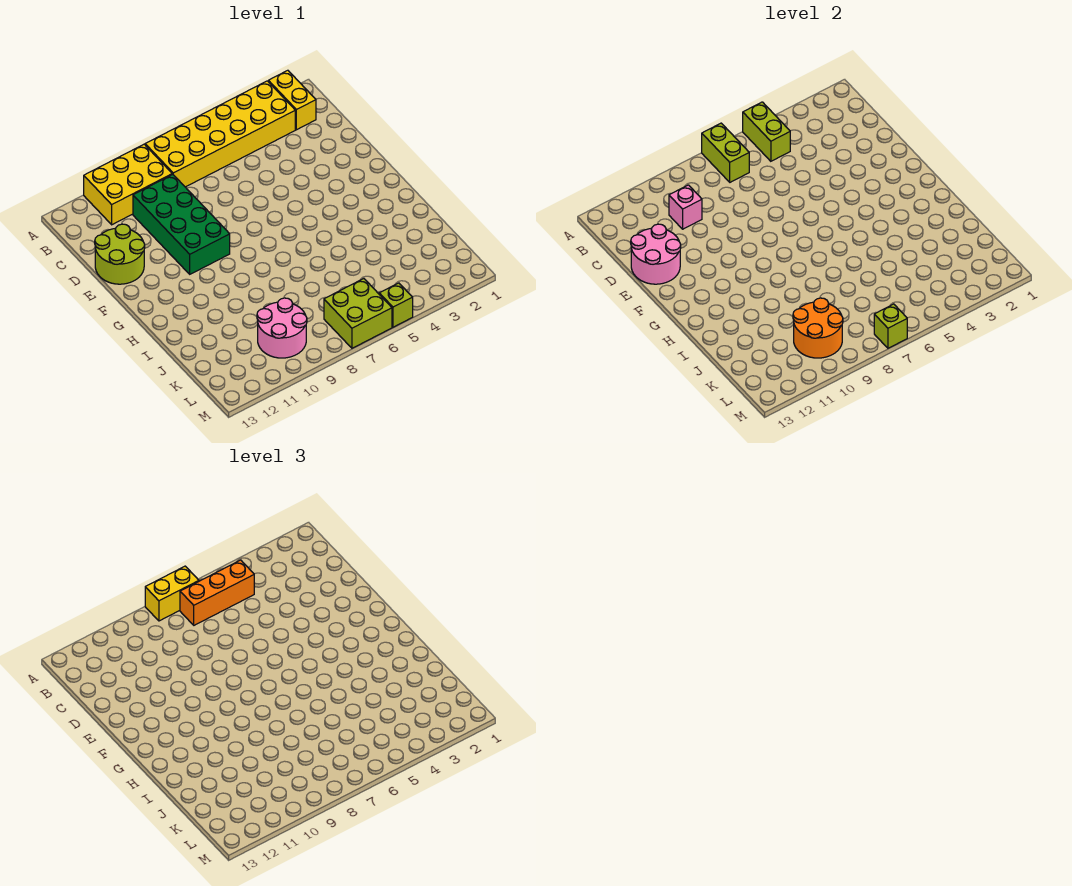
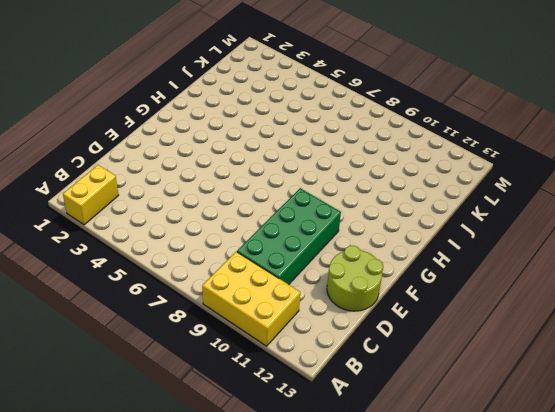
none -> yellow brick A3:B8 level 1
none -> pink round brick K9:L10 level 1
none -> lime brick L6:M7 level 1

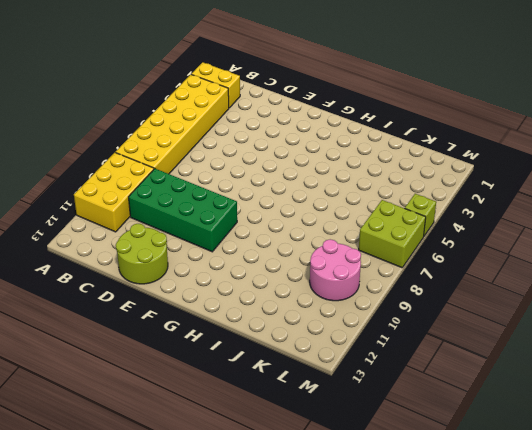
none -> lime brick A5:B5 level 2
none -> lime brick A7:B7 level 2
none -> pink brick C10 level 2

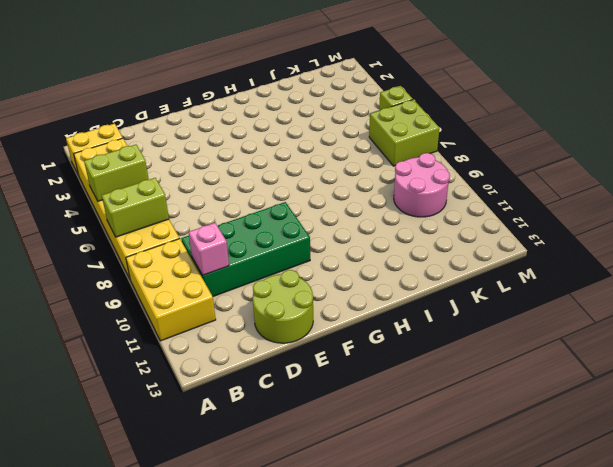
none -> pink round brick D12:E13 level 2
none -> orange round brick K9:L10 level 2
none -> lime brick M7 level 2

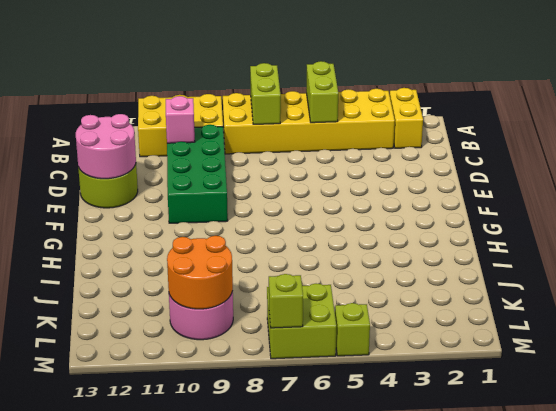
none -> yellow brick A7:A8 level 3
none -> orange brick B5:B7 level 3

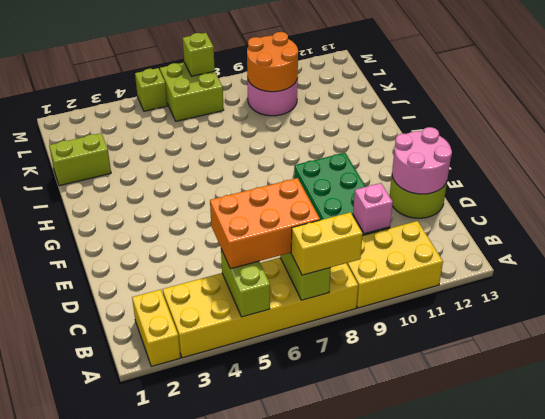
orange brick B5:C7 level 3 -> orange brick B5:B7 level 3
lime brick J1:J2 level 1 -> none

